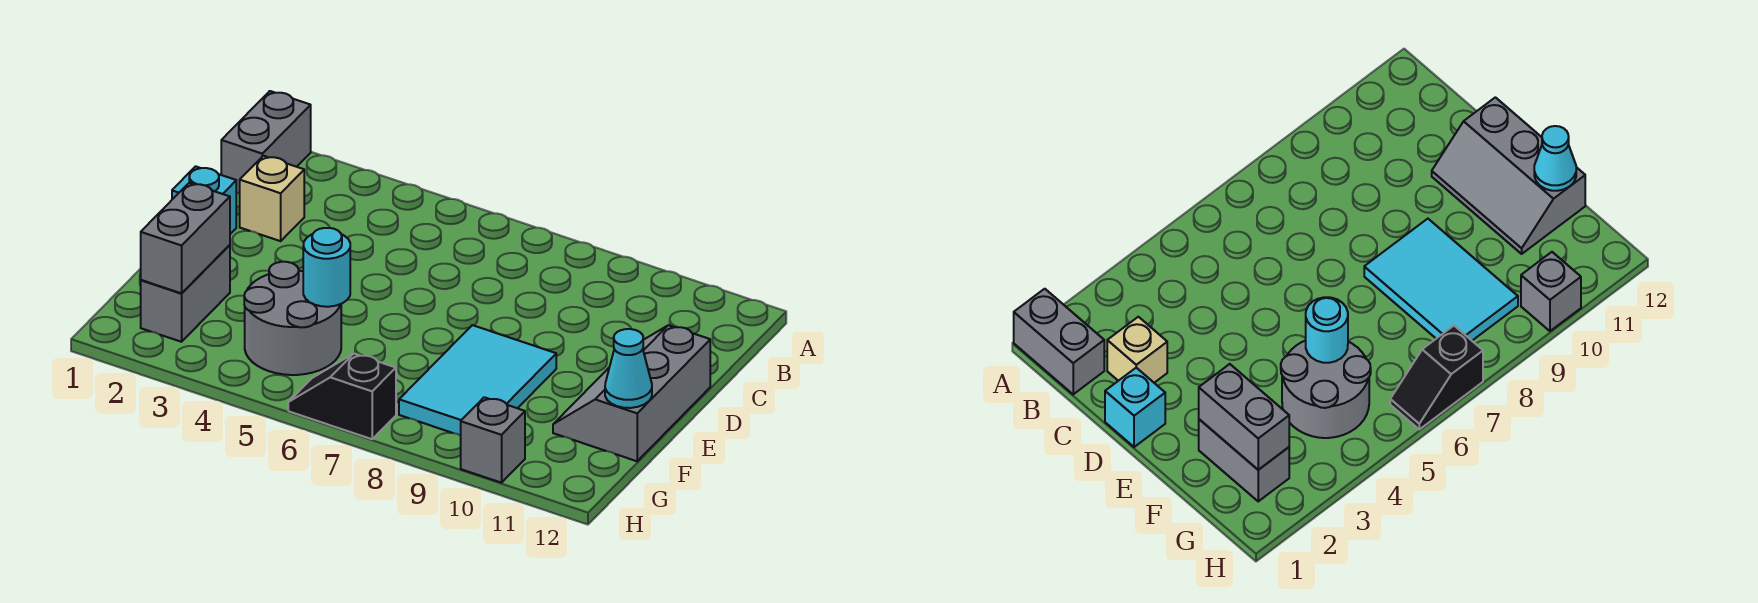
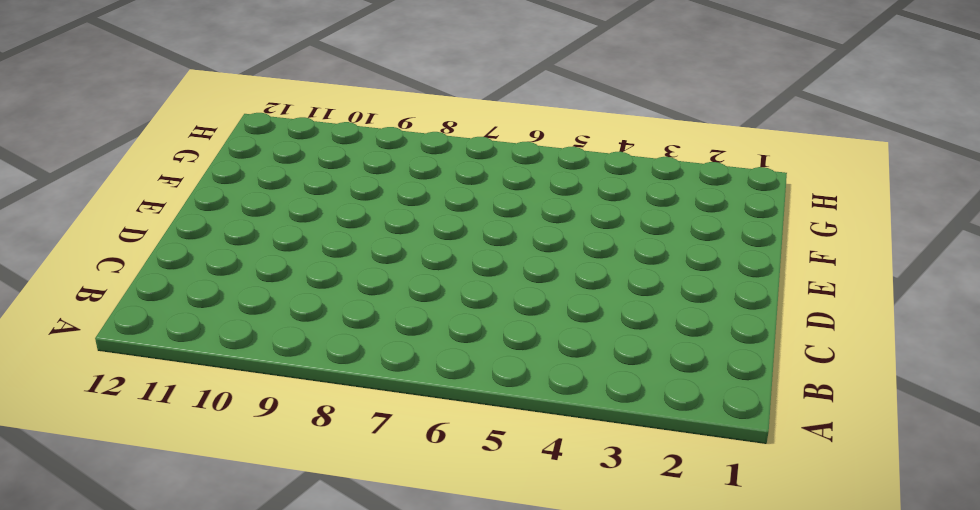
none -> grey brick A1:B1 level 1
none -> tan brick C2 level 1
none -> cyan brick D1 level 1

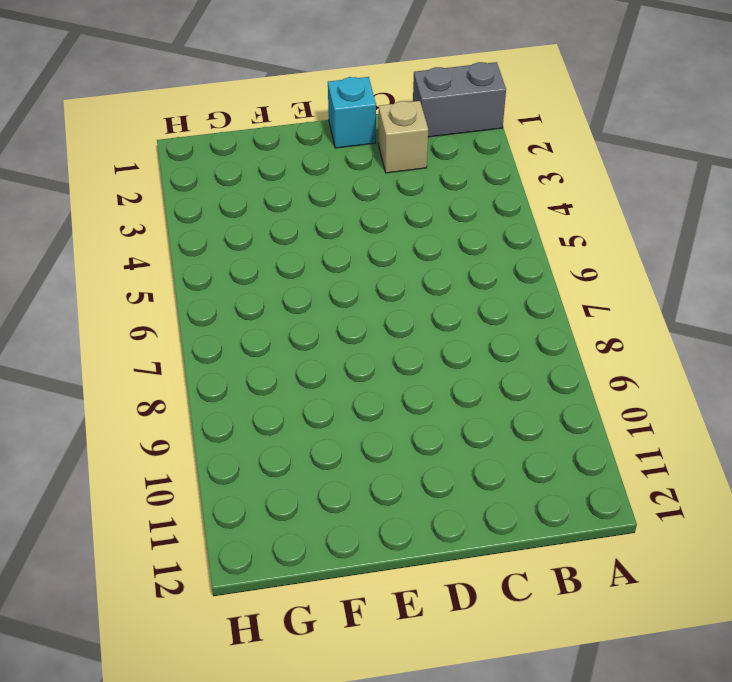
none -> grey slope D11:F12 level 1 top 12
none -> cyan tile E8:G9 level 1
none -> grey brick F2:G2 level 1

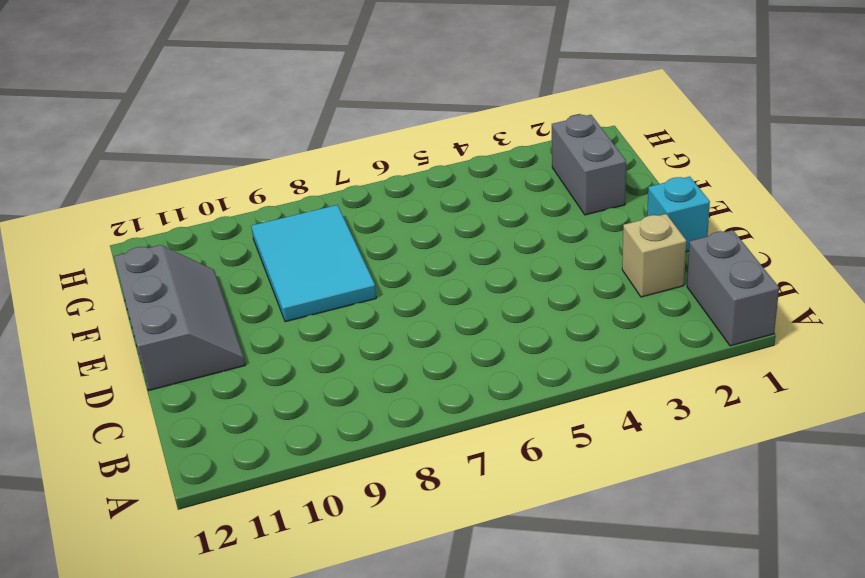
none -> grey round brick F4:G5 level 1
none -> black slope H6:H7 level 1 top 7
none -> grey brick H10 level 1

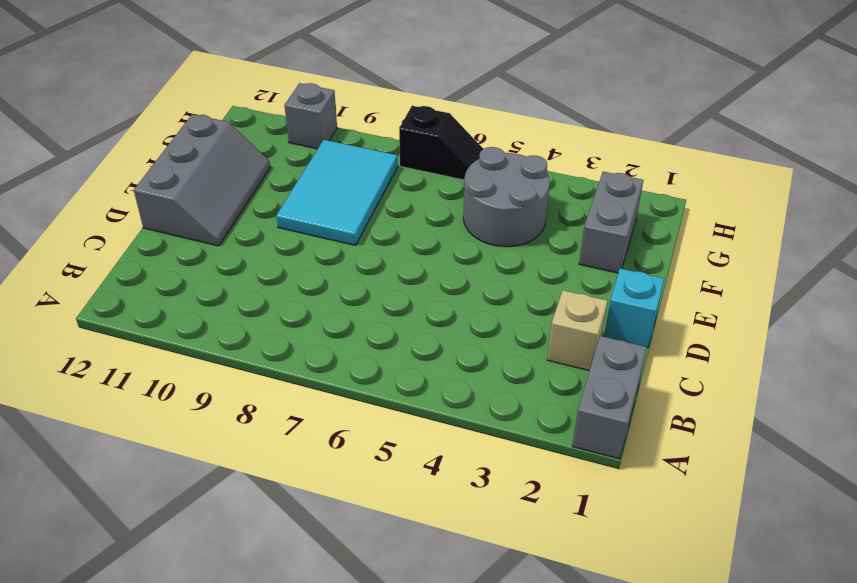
none -> grey brick F2:G2 level 2
none -> cyan round brick F5 level 2
none -> cyan cone F12 level 2

